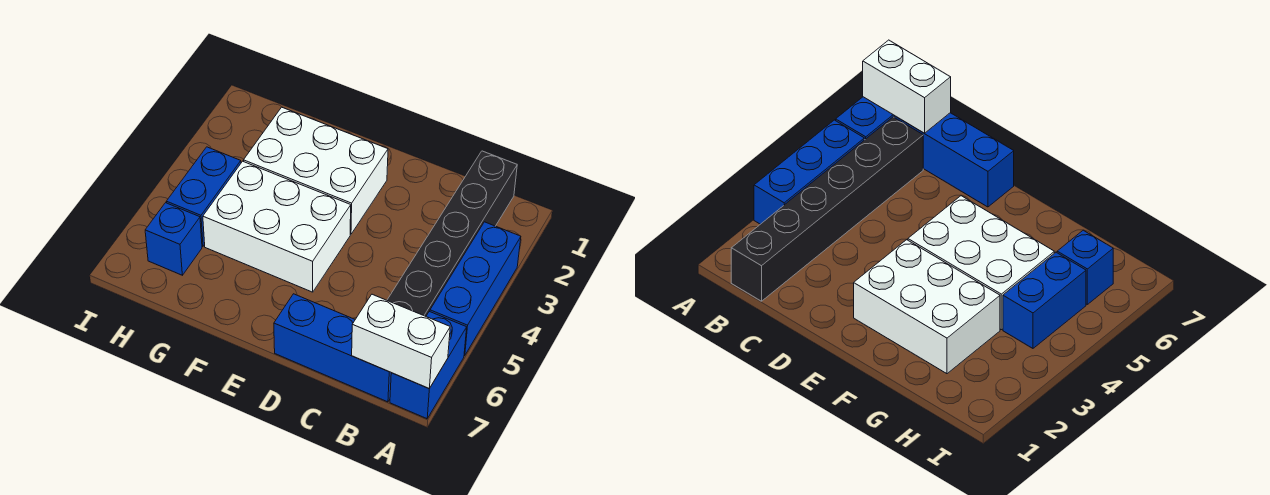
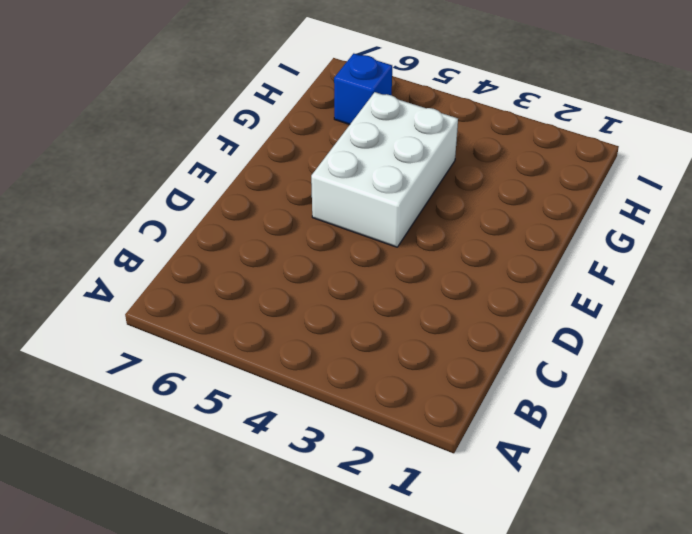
none -> blue brick A3:A5 level 1
none -> blue brick A6:A7 level 1

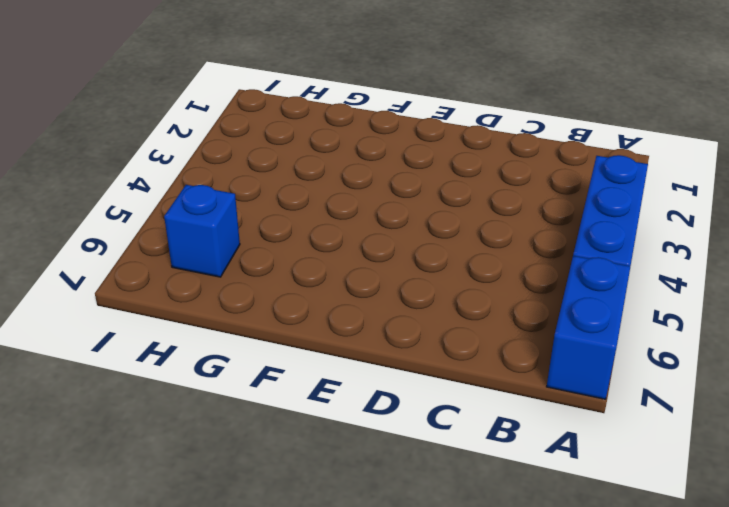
none -> black brick B1:B6 level 1
none -> blue brick B7:D7 level 1

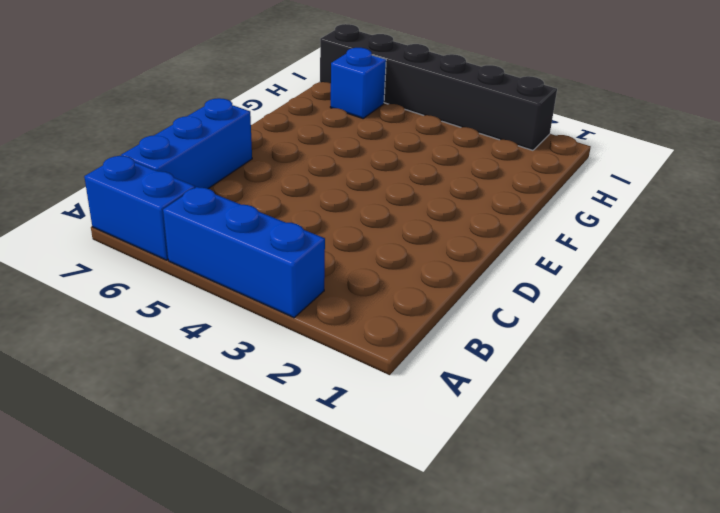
black brick I2:I7 level 1 -> black brick B1:B6 level 1
none -> white brick E2:G3 level 1
none -> white brick E4:G5 level 1

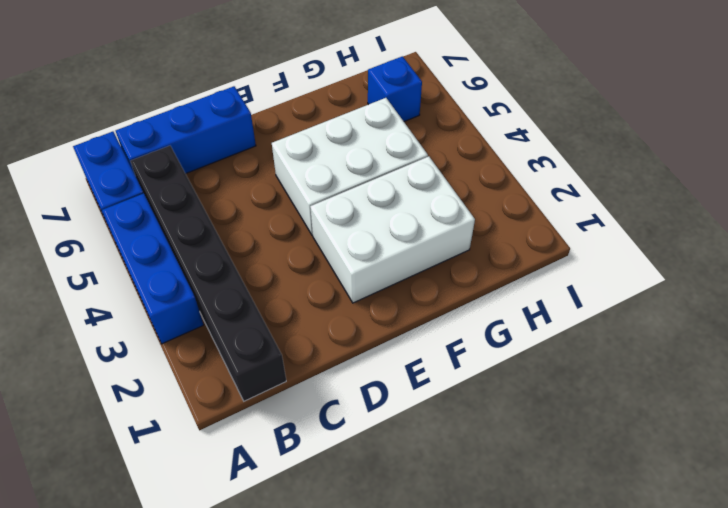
none -> blue brick H4:H5 level 1
none -> white brick A7:B7 level 2

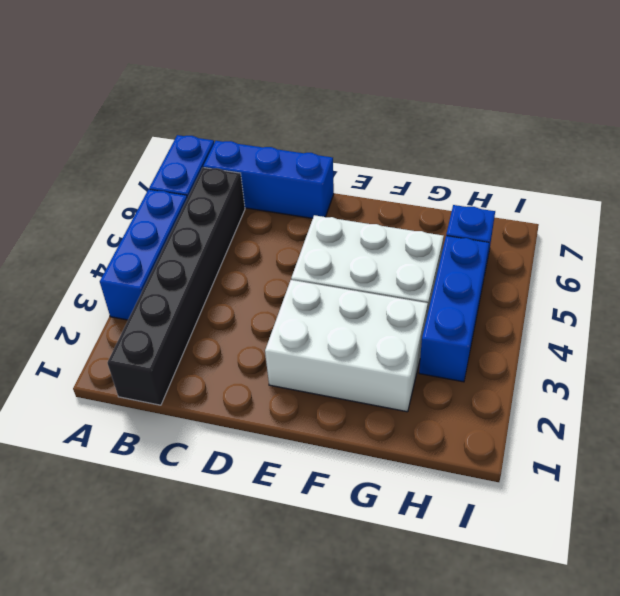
blue brick H3:H5 level 1 -> blue brick H4:H5 level 1
none -> white brick A7:B7 level 2

